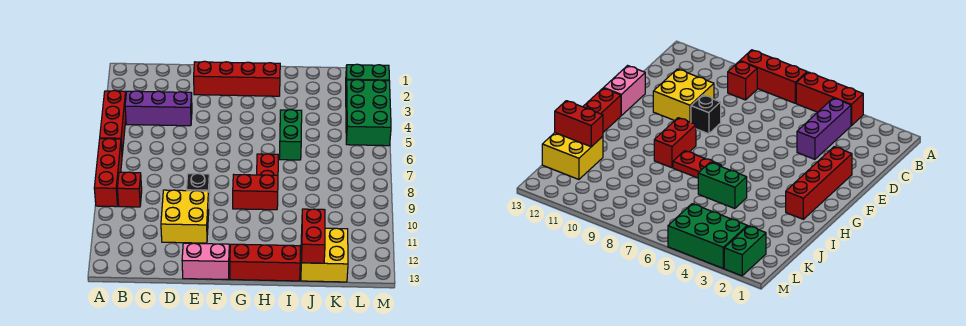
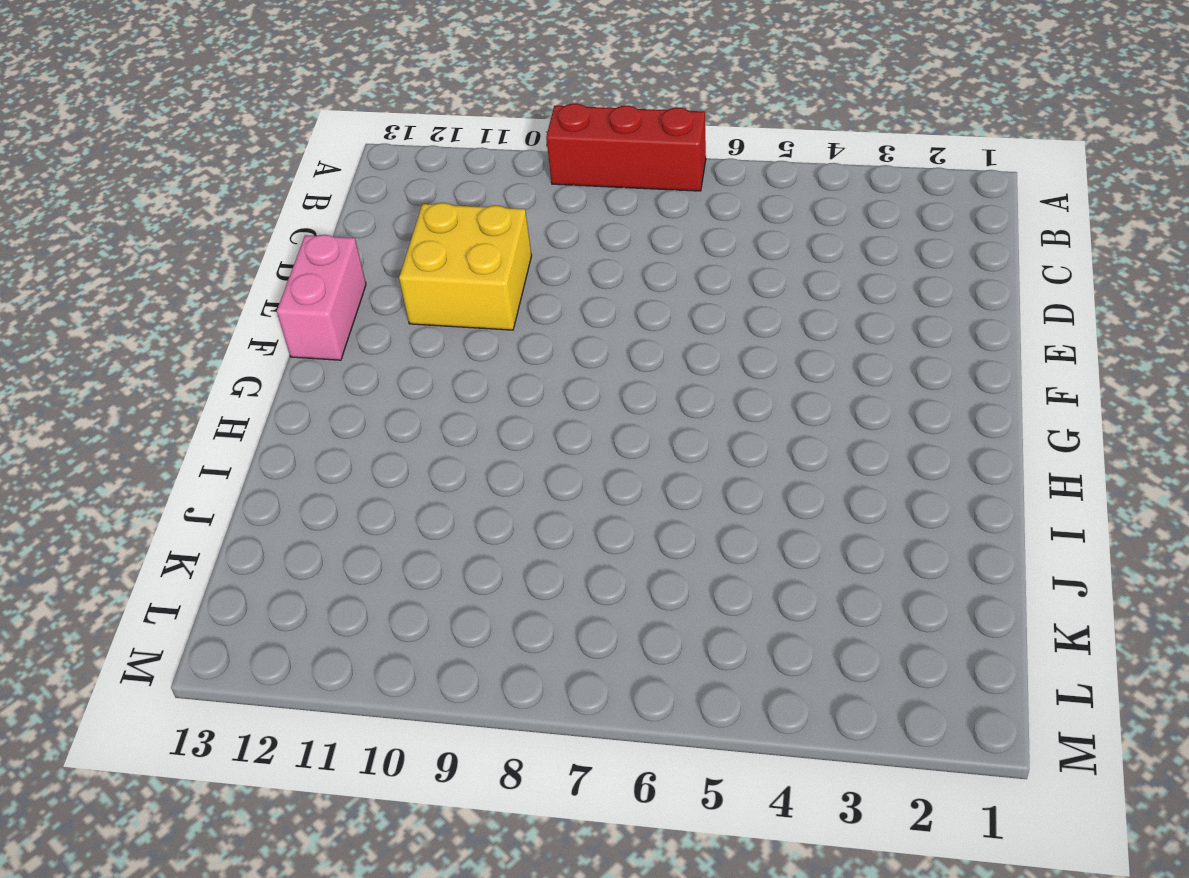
none -> red brick A4:A6 level 1
none -> purple brick B4:D4 level 1
none -> red brick B9 level 1

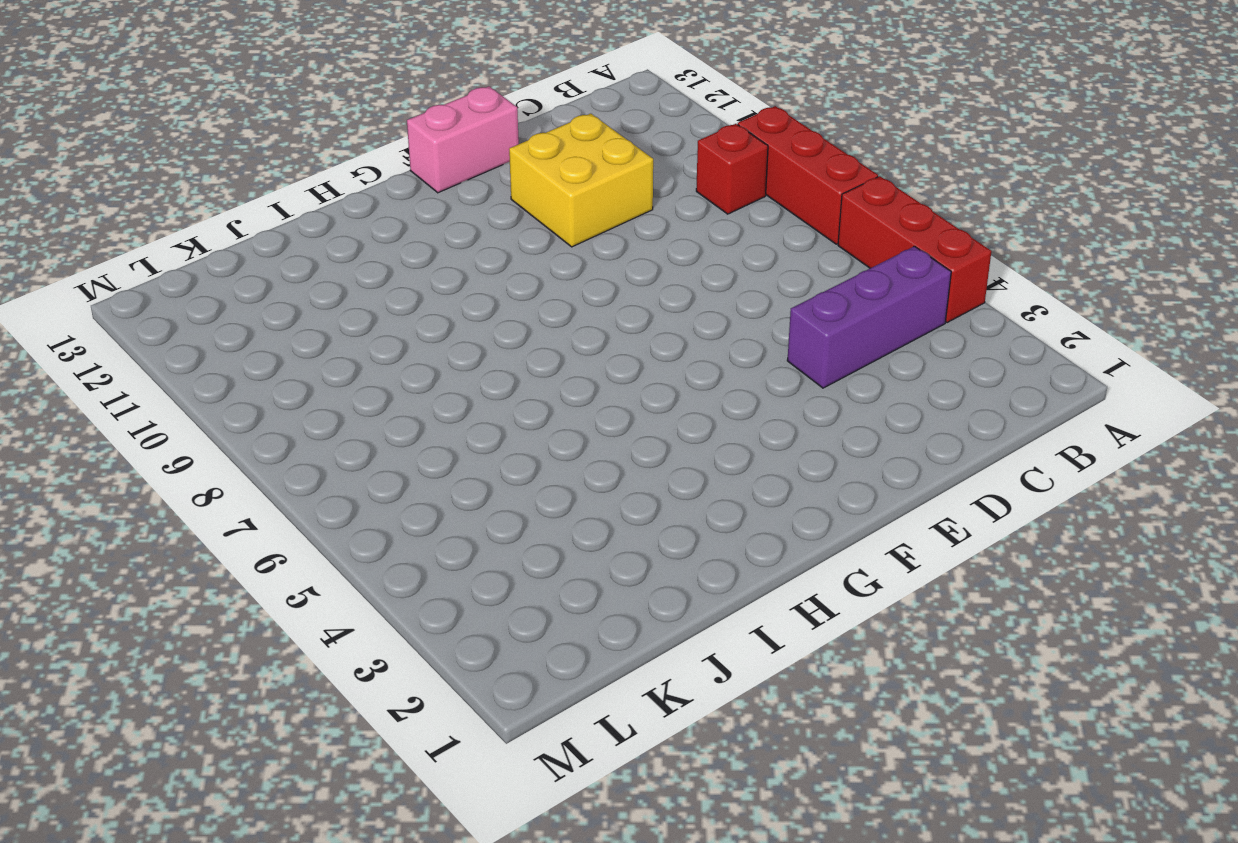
none -> red brick E2:H2 level 1
none -> black brick E9 level 1
none -> red brick G9:H9 level 1

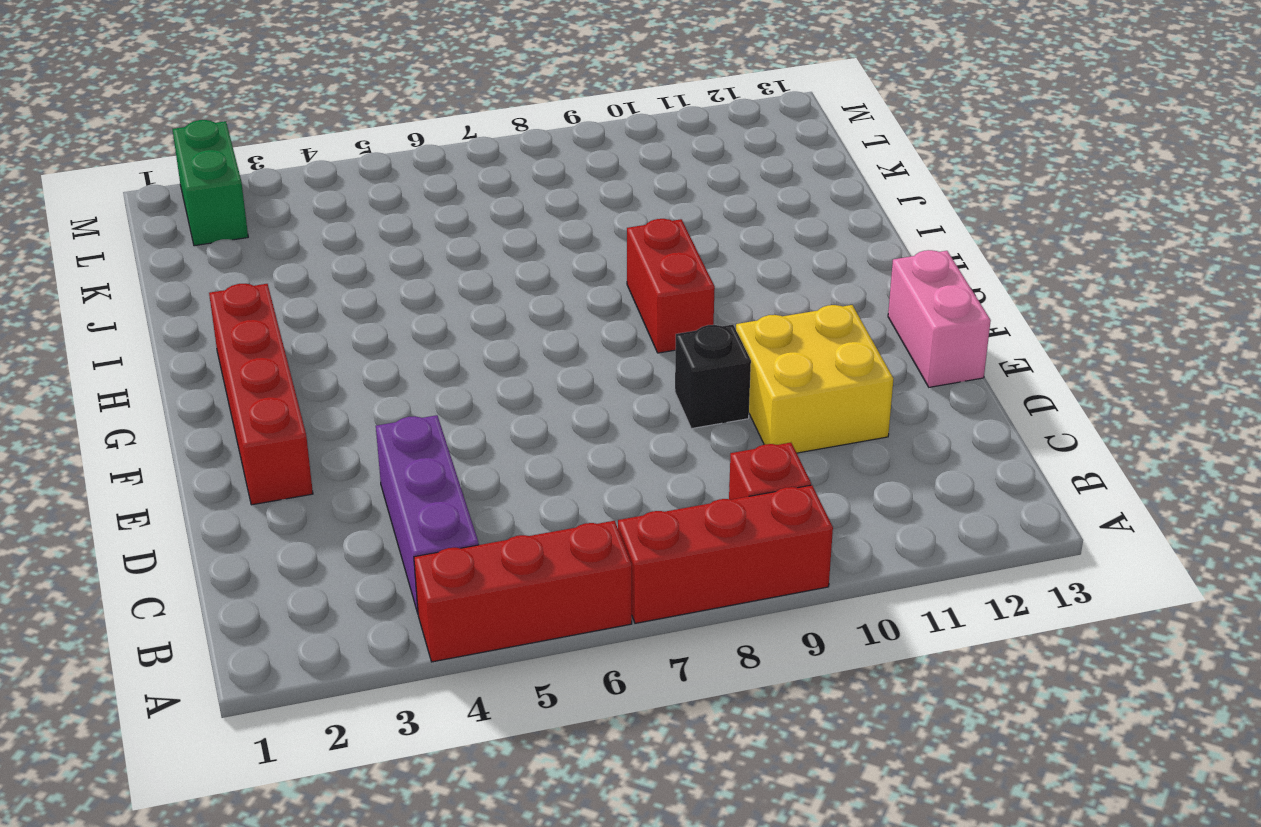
none -> red brick G13:I13 level 1
none -> red plate H7:H8 level 1
none -> green brick I5:I6 level 1

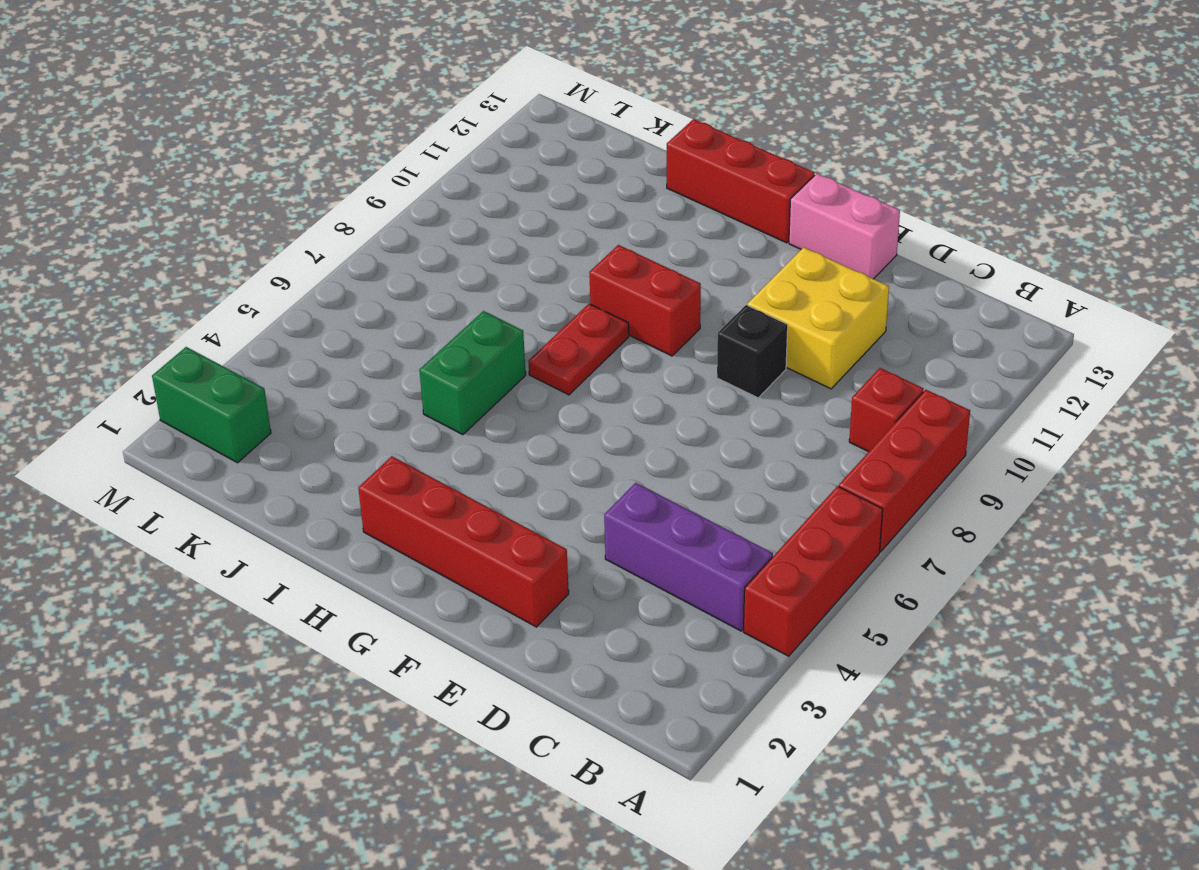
none -> yellow brick J12:K13 level 1
none -> green brick L3:M5 level 1
none -> red brick J12:J13 level 2

